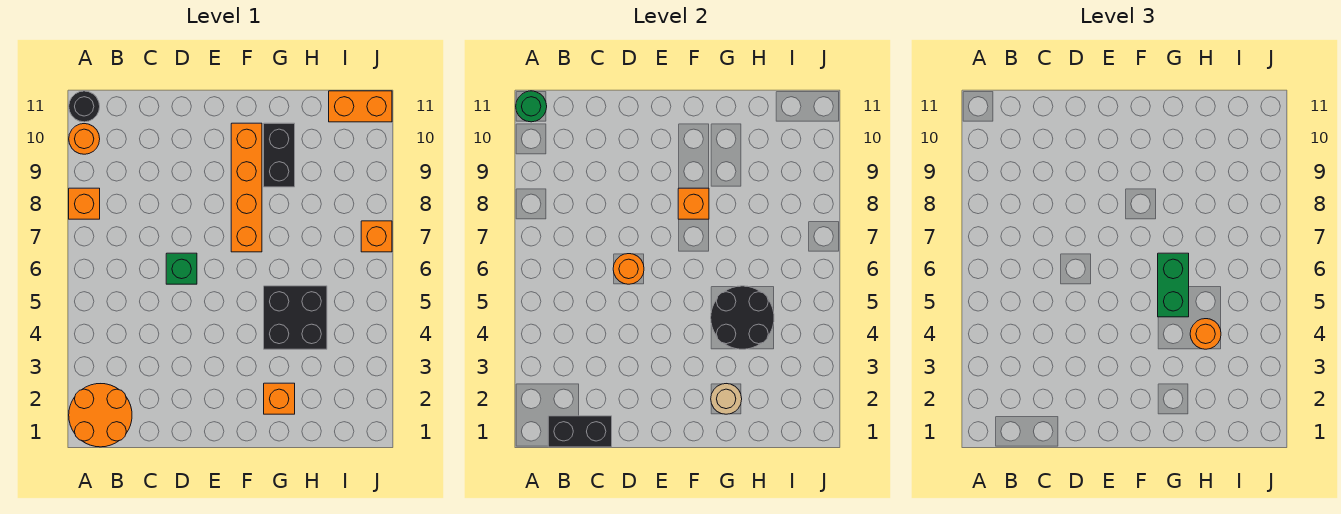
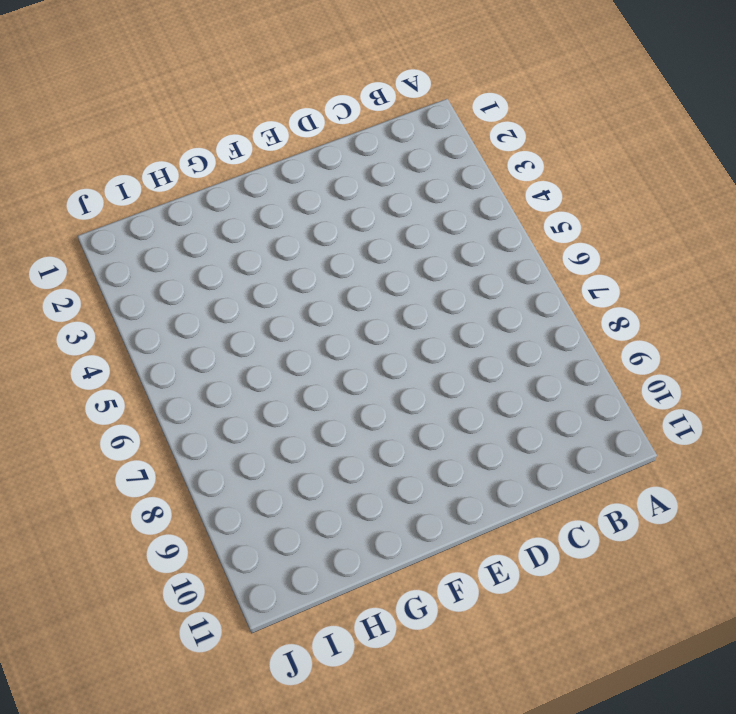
none -> orange round brick A1:B2 level 1
none -> orange brick A8 level 1
none -> orange round brick A10 level 1

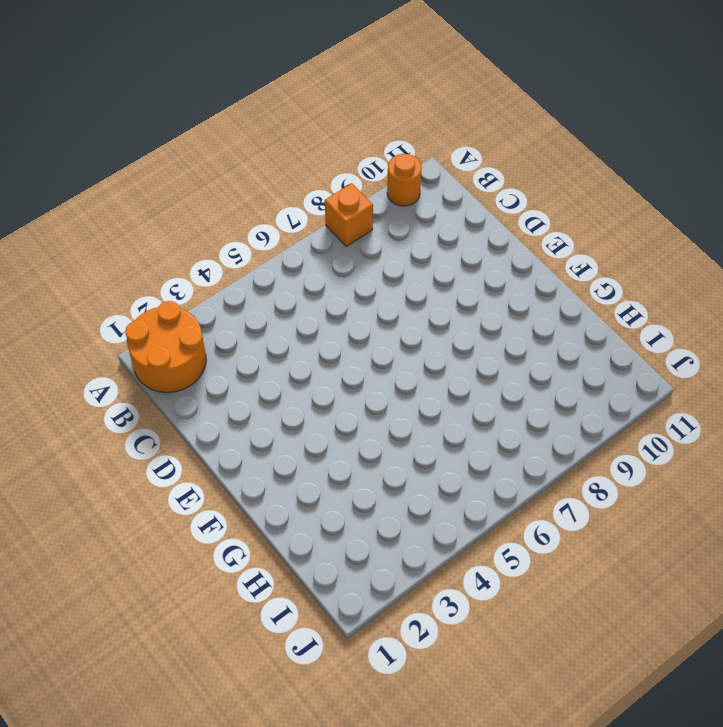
none -> black round brick A11 level 1
none -> green brick D6 level 1
none -> orange brick F7:F10 level 1

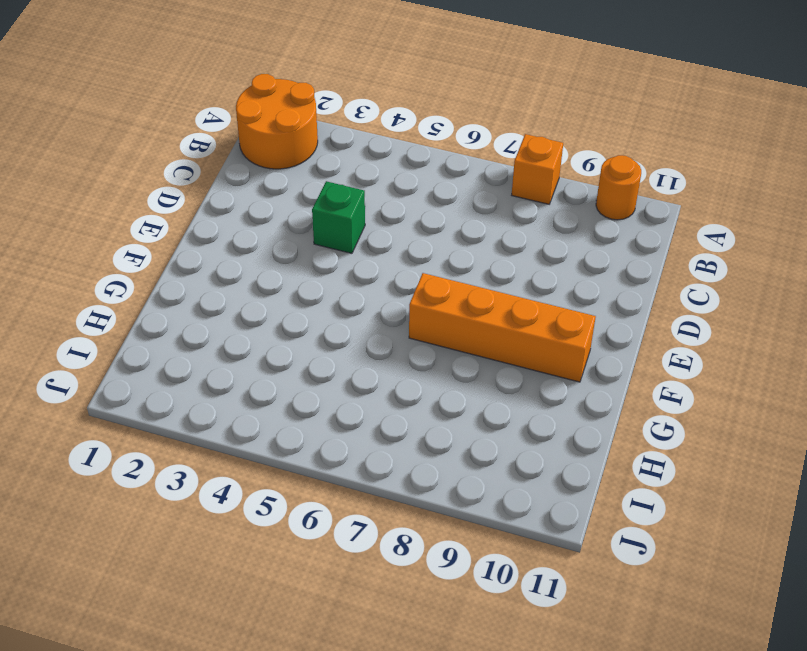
green brick D4 level 1 -> green brick D6 level 1
none -> black round brick A11 level 1
none -> orange brick G2 level 1
none -> black brick G4:H5 level 1

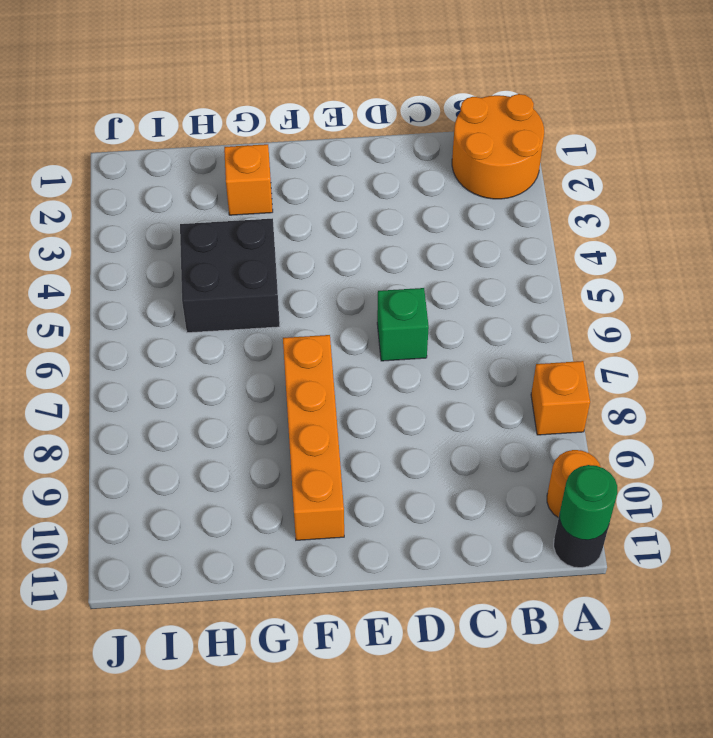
none -> black brick G9:G10 level 1
none -> orange brick I11:J11 level 1
none -> orange brick J7 level 1

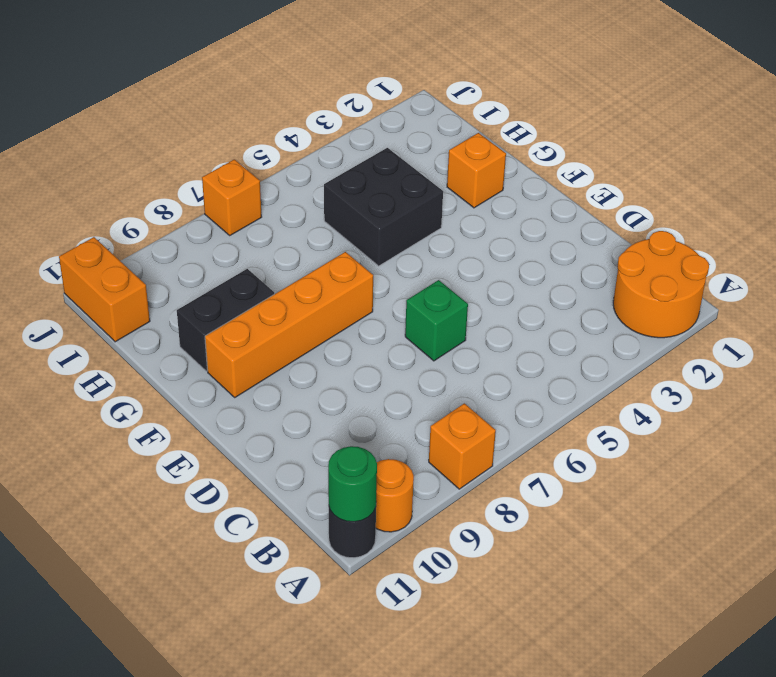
none -> black brick B1:C1 level 2
none -> orange round brick D6 level 2
none -> orange brick F8 level 2

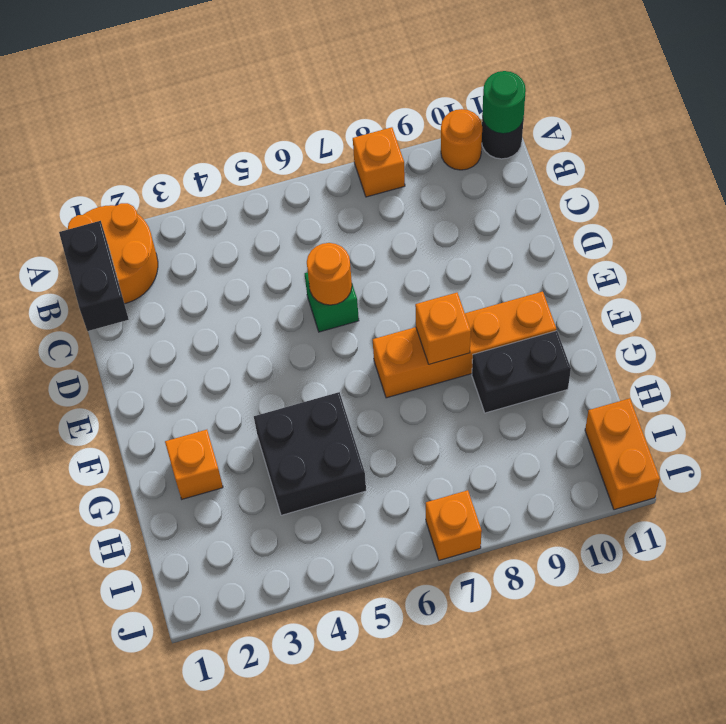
none -> tan round brick G2 level 2
none -> black round brick G4:H5 level 2
none -> green brick G5:G6 level 3

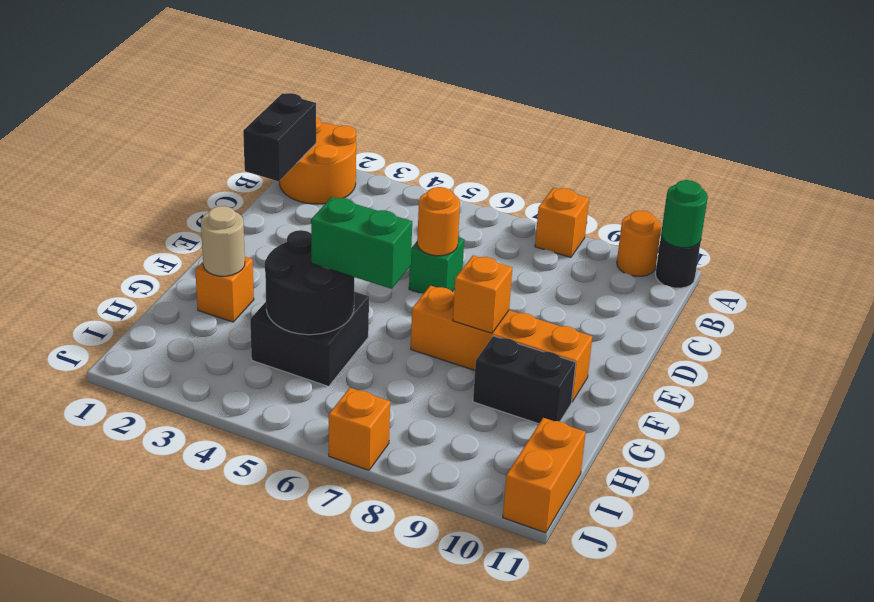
none -> orange round brick H4 level 3

